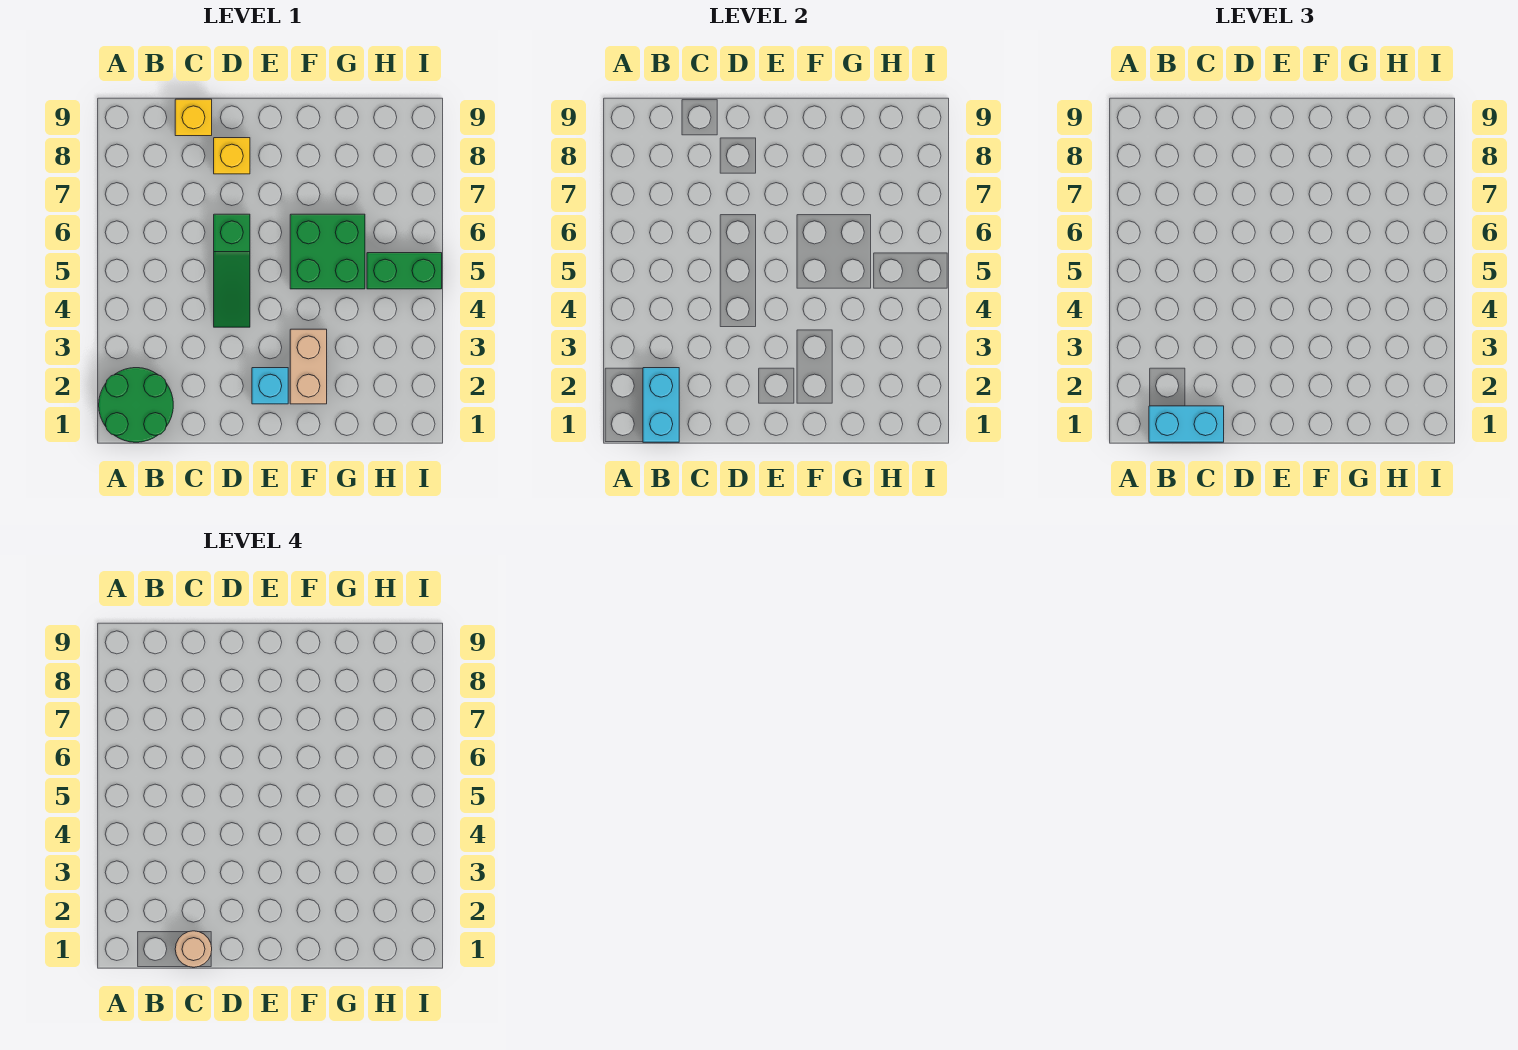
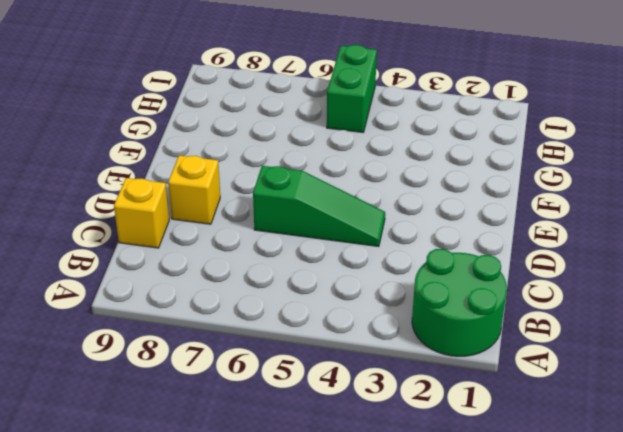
none -> cyan brick E2 level 1
none -> tan brick F2:F3 level 1

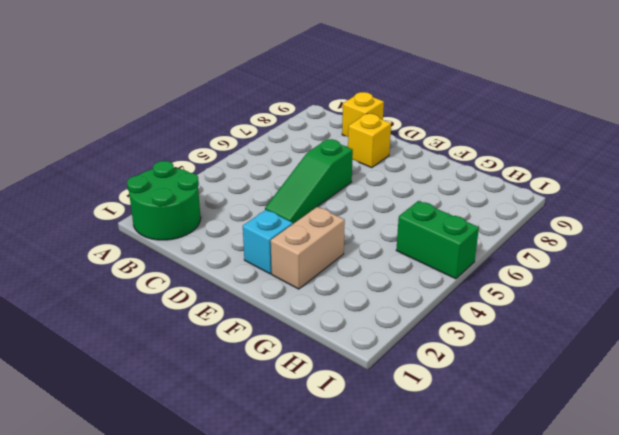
none -> green brick F5:G6 level 1
none -> cyan brick B1:B2 level 2

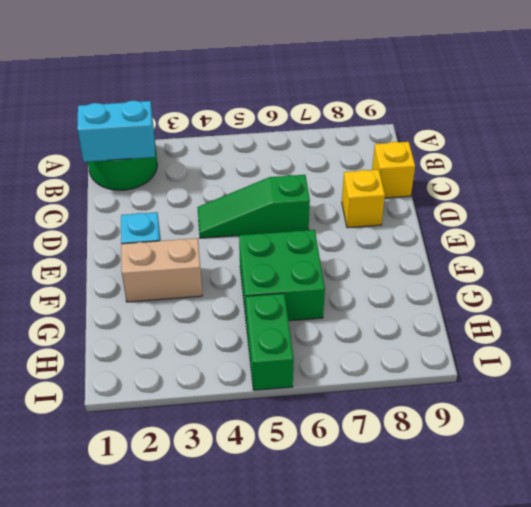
none -> cyan brick B1:C1 level 3
none -> tan round brick C1 level 4

